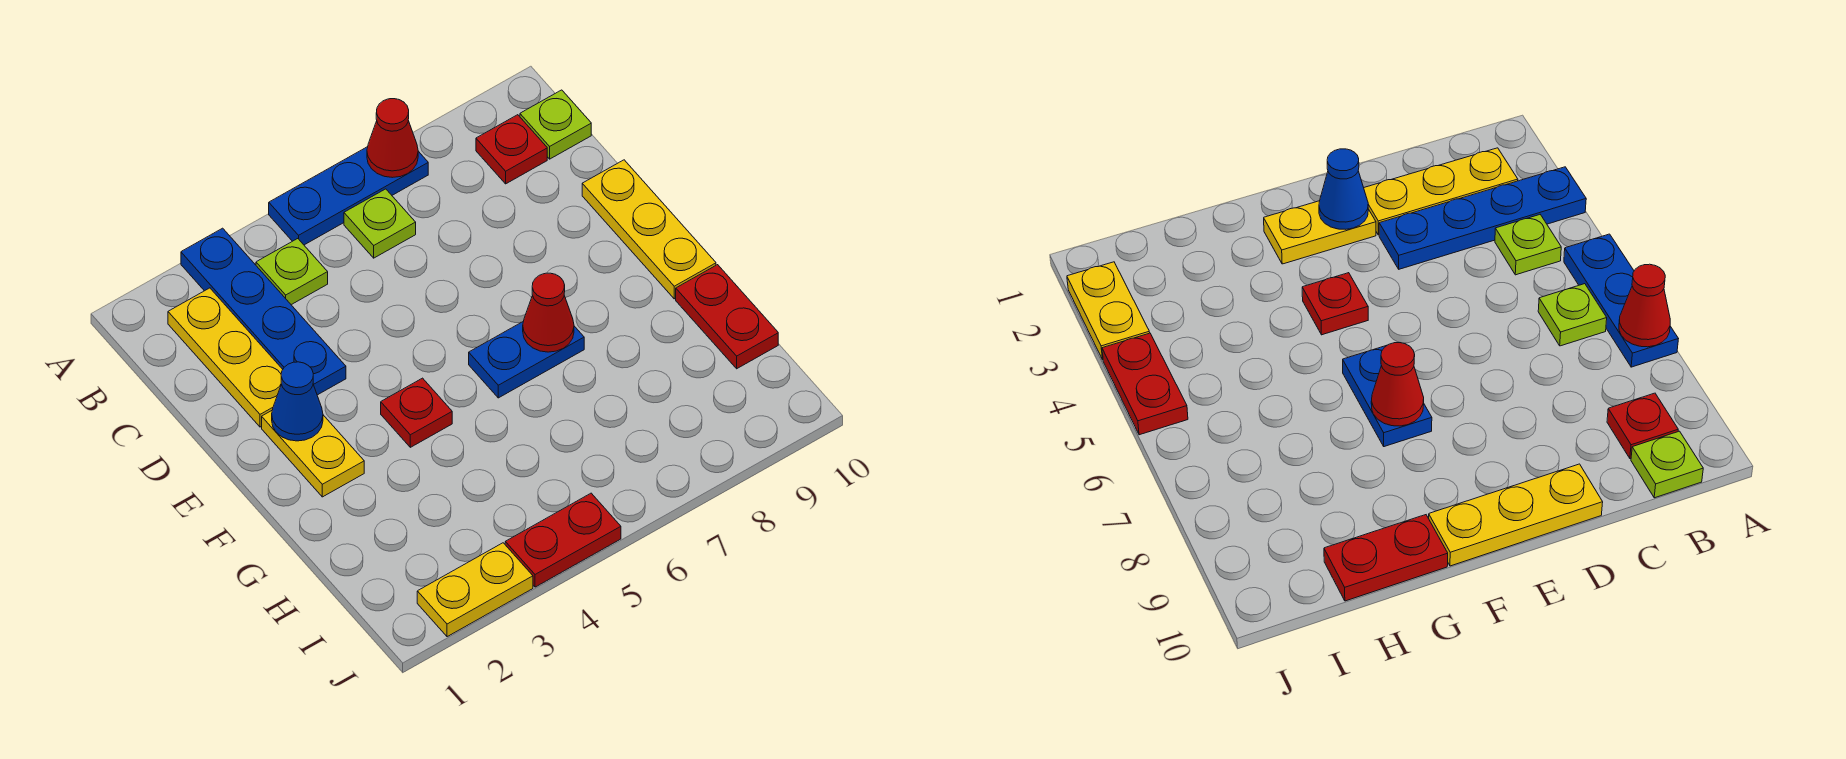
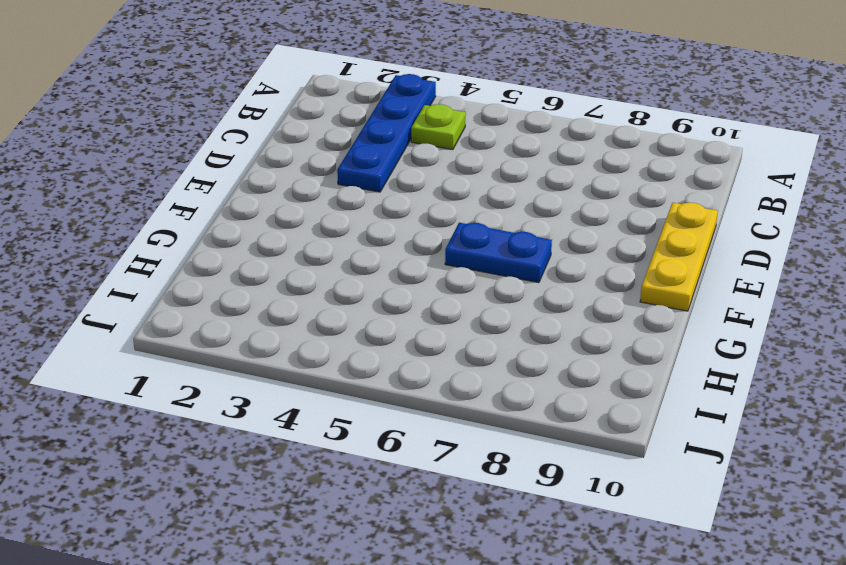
none -> blue plate A5:A7 level 1
none -> yellow plate B2:D2 level 1
none -> lime plate B6 level 1

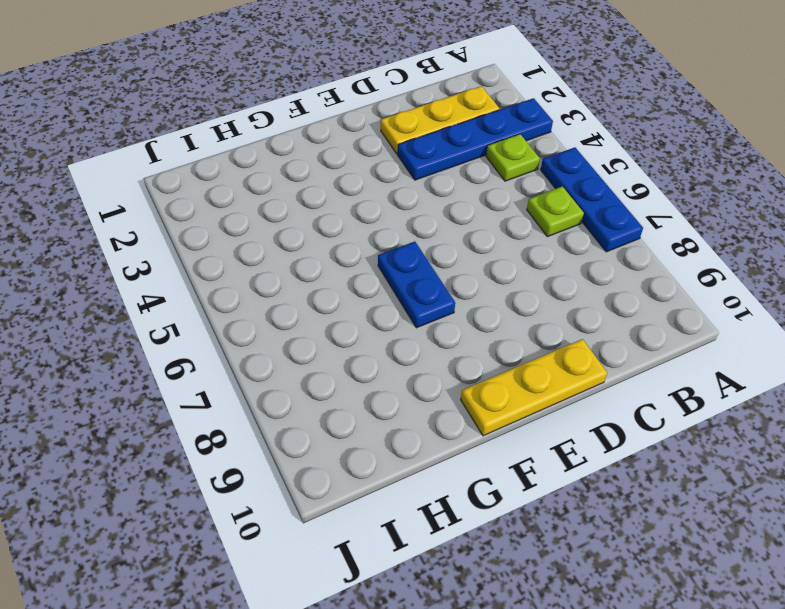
none -> red plate B9 level 1
none -> lime plate B10 level 1
none -> yellow plate E2:F2 level 1

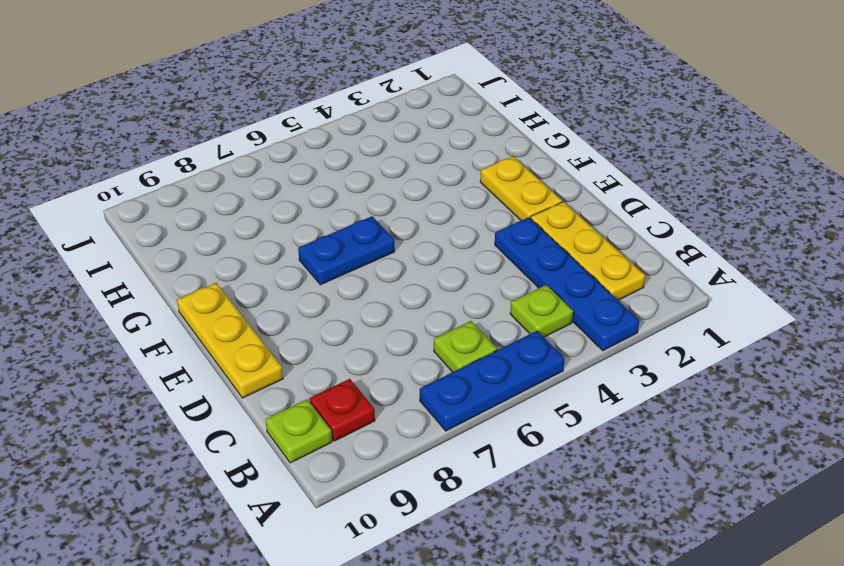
none -> red plate F4 level 1
none -> red plate G10:H10 level 1
none -> yellow plate J2:J3 level 1

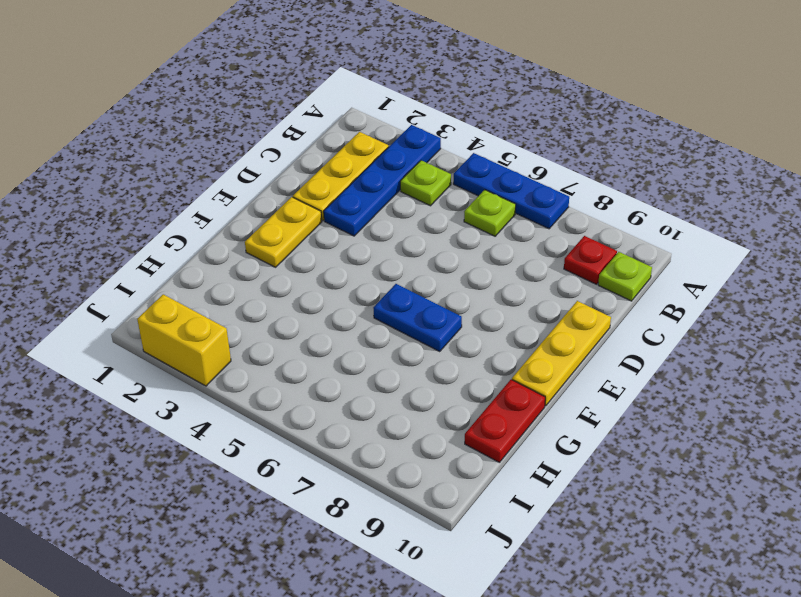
yellow brick J2:J3 level 1 -> yellow plate J2:J3 level 1
none -> red plate F4 level 1
none -> red plate J4:J5 level 1
none -> red cone A7 level 2

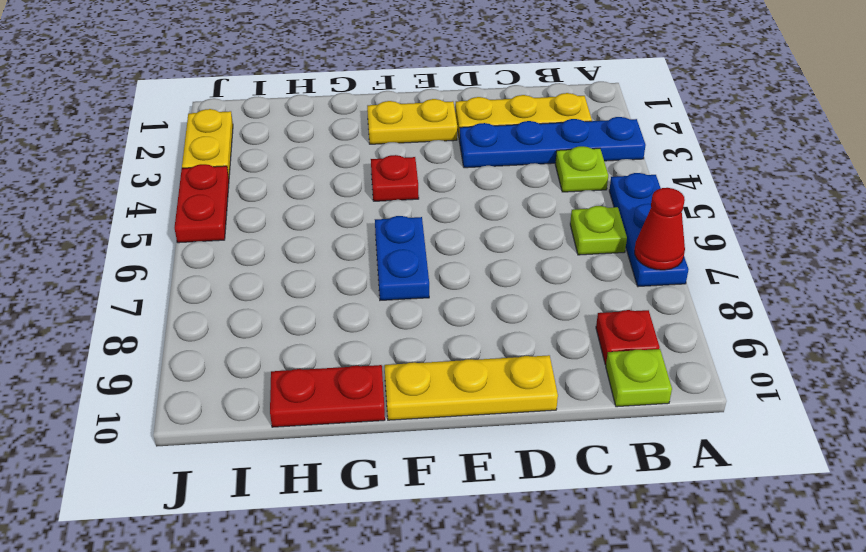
none -> blue cone E2 level 2
none -> red cone F7 level 2

